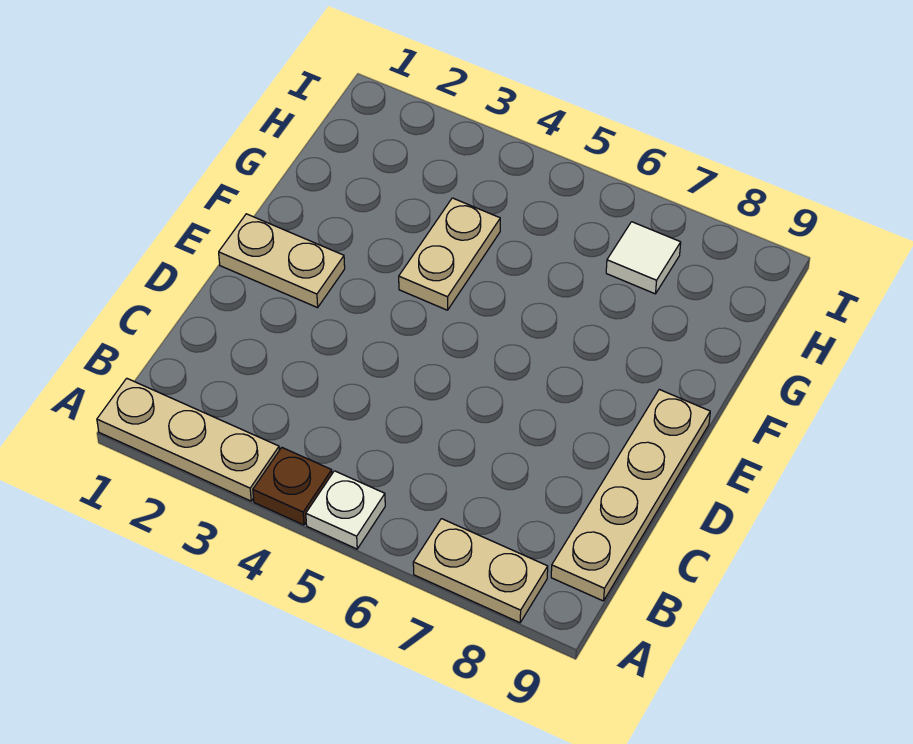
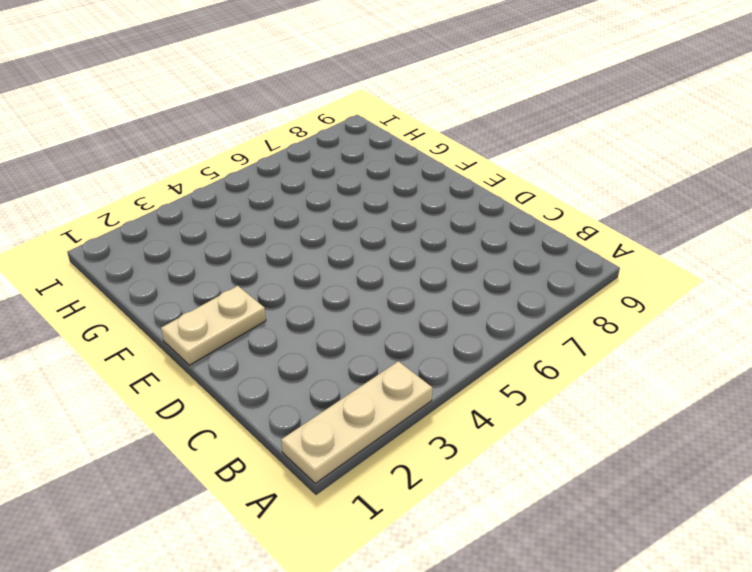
none -> brown plate A4 level 1
none -> white plate A5 level 1

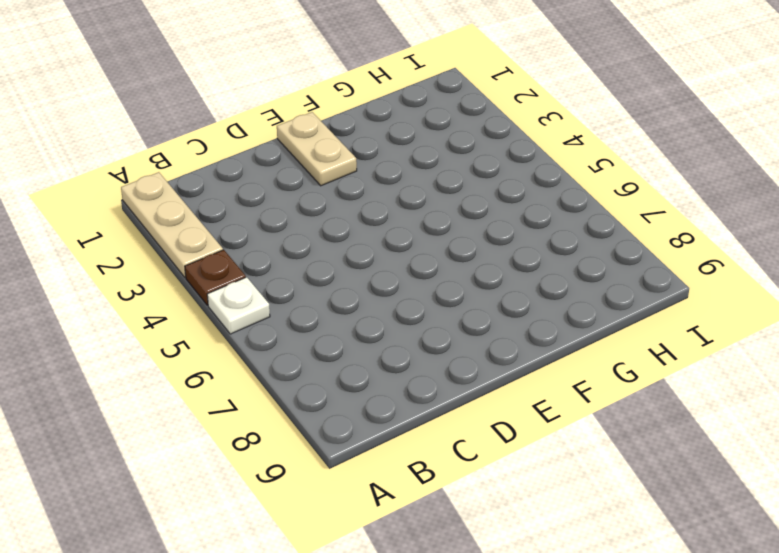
none -> tan plate A7:A8 level 1
none -> tan plate B9:E9 level 1

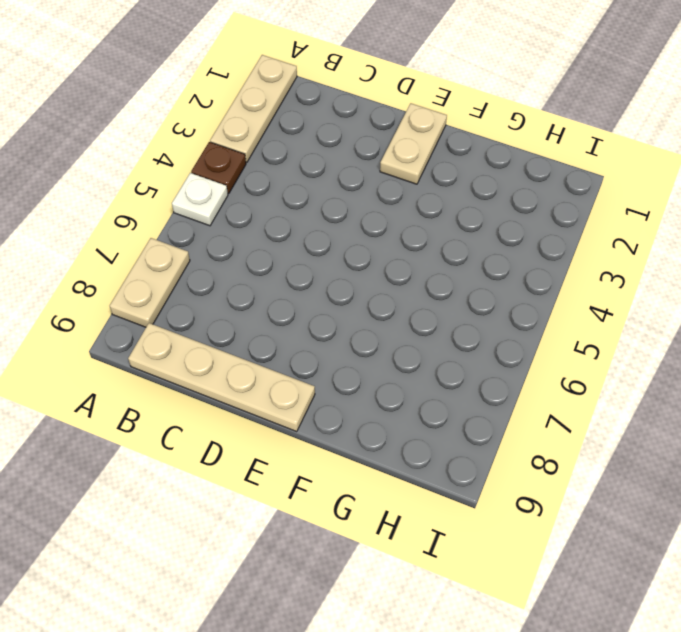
none -> tan plate F4:G4 level 1
none -> white tile H7 level 1

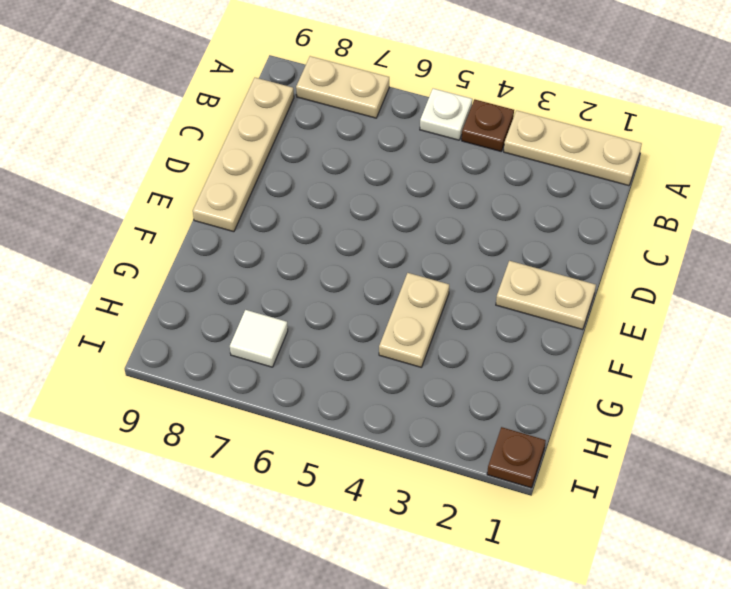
brown plate I1 level 1 -> none

